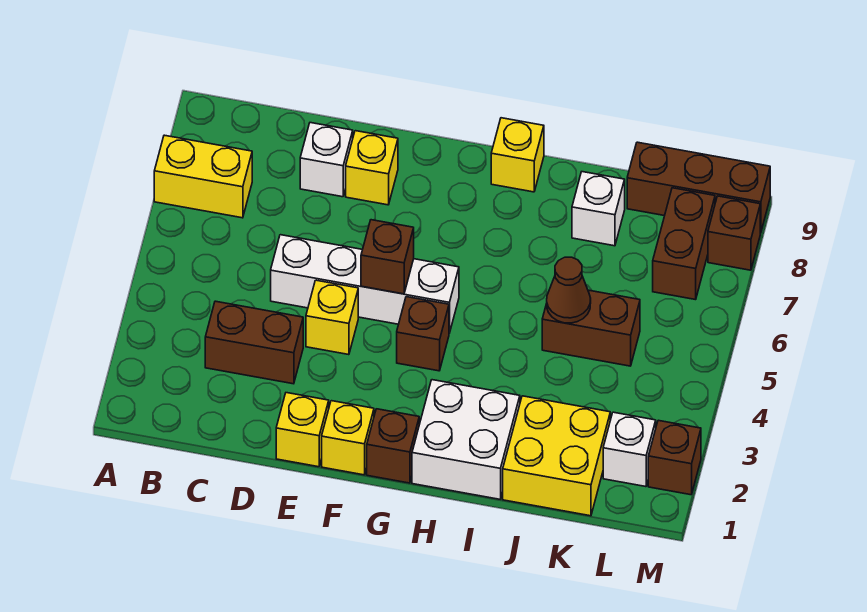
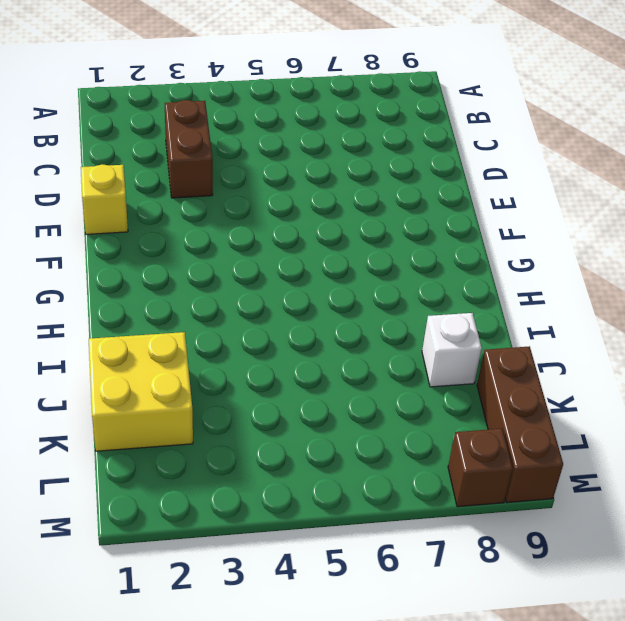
none -> yellow brick A7:B7 level 1
none -> white brick D5:G5 level 1
none -> white brick D8 level 1

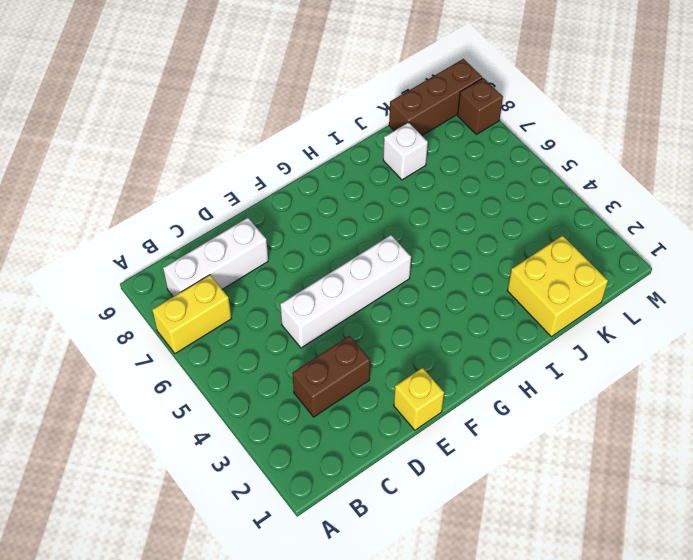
white brick B8:D8 level 1 -> white brick D8 level 1
none -> yellow brick E4 level 1
none -> yellow brick E8 level 1
none -> yellow brick F1 level 1

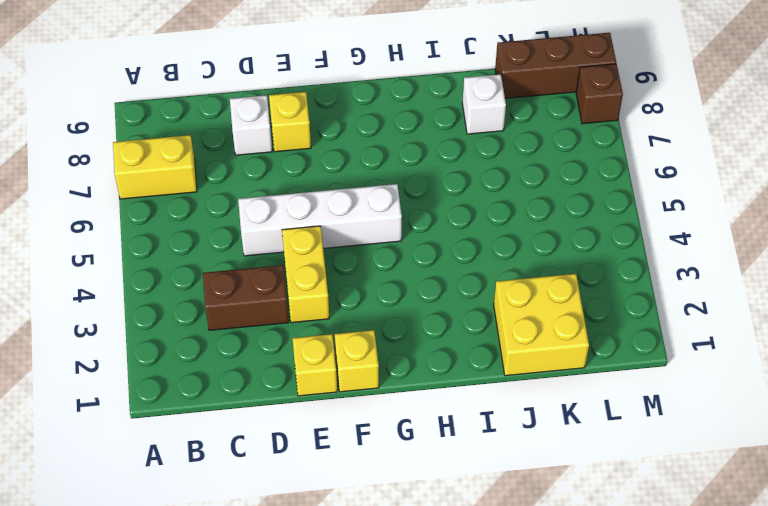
yellow brick E3:E4 level 1 -> yellow brick E4 level 1
none -> brown brick G1 level 1
none -> brown brick G4 level 1
none -> white brick H1:I2 level 1

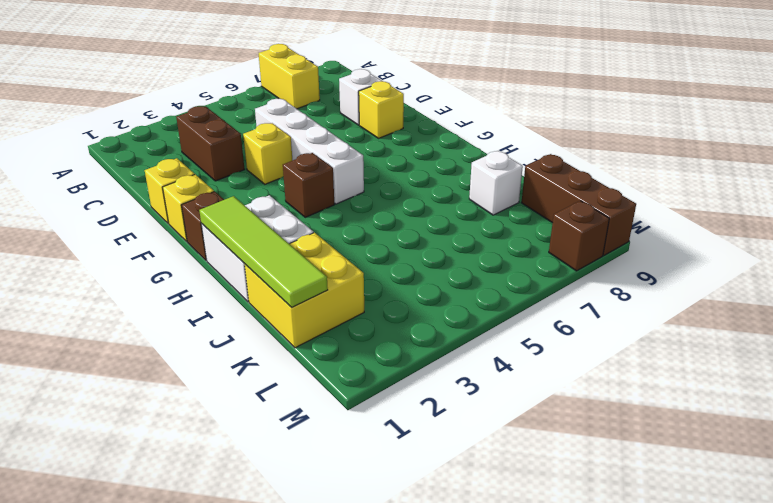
lime tile H1:K1 level 2 -> none
none -> yellow brick H9 level 1
none -> brown brick J5:K5 level 1
none -> white brick L2 level 1

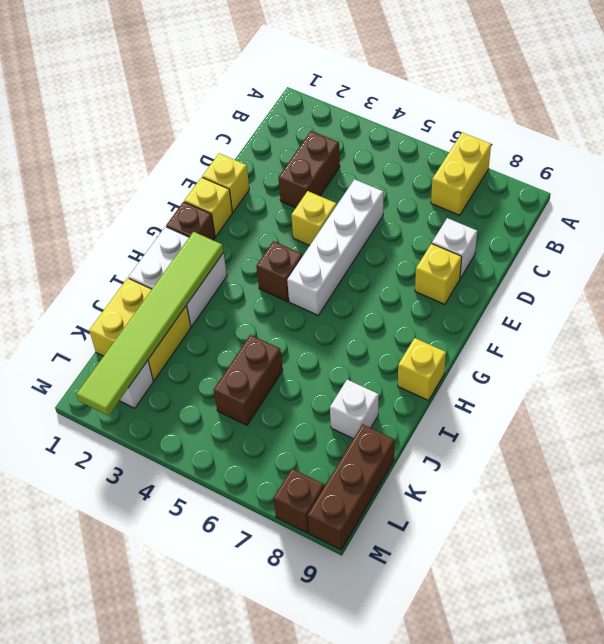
lime tile H2:M2 level 2 -> none
none -> brown brick L7:L8 level 1
none -> brown brick M2 level 1
none -> brown brick F5 level 2

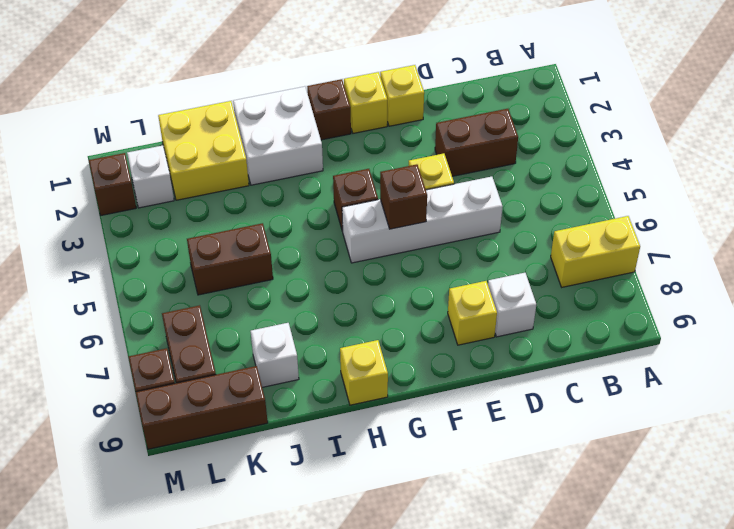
none -> brown cone J5 level 2

